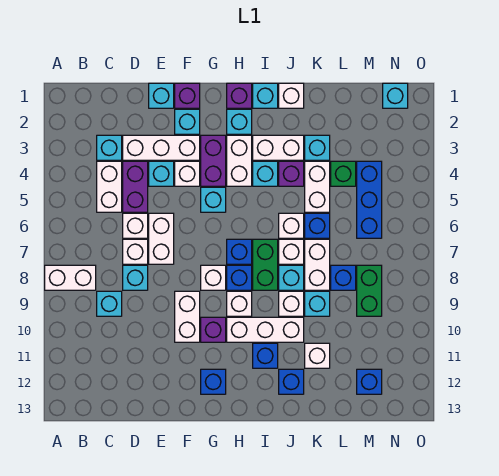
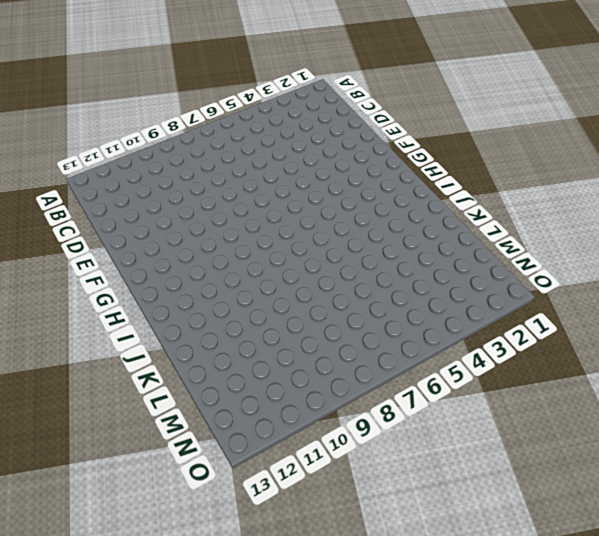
none -> white brick A8:B8 level 1
none -> cyan brick C3 level 1
none -> white brick C4:C5 level 1
none -> cyan brick C9 level 1

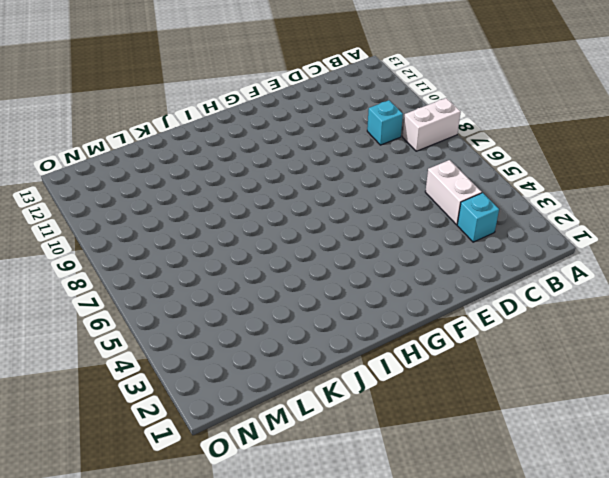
none -> white brick D3:F3 level 1
none -> purple brick D4:D5 level 1
none -> white brick D6 level 1
none -> white brick D7 level 1

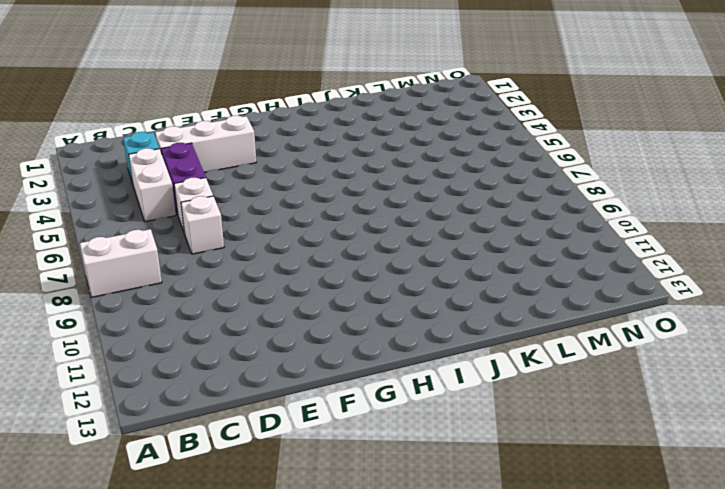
none -> cyan brick C9 level 1
none -> cyan brick D8 level 1
none -> cyan brick E1 level 1
none -> cyan brick E4 level 1

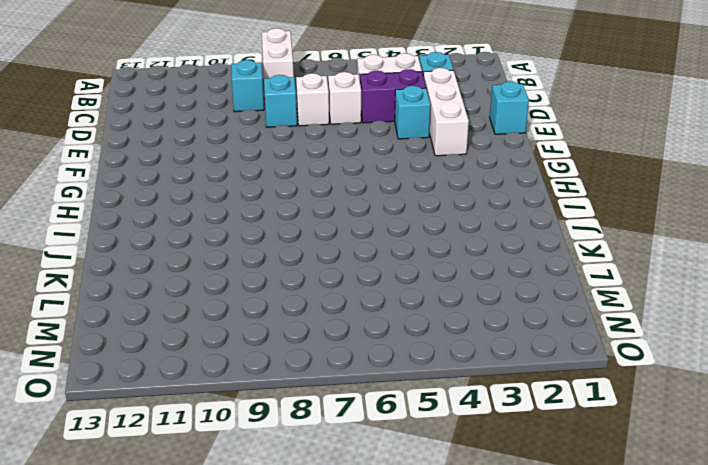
none -> white brick E6:E7 level 1
none -> purple brick F1 level 1
none -> cyan brick F2 level 1
none -> white brick F4 level 1

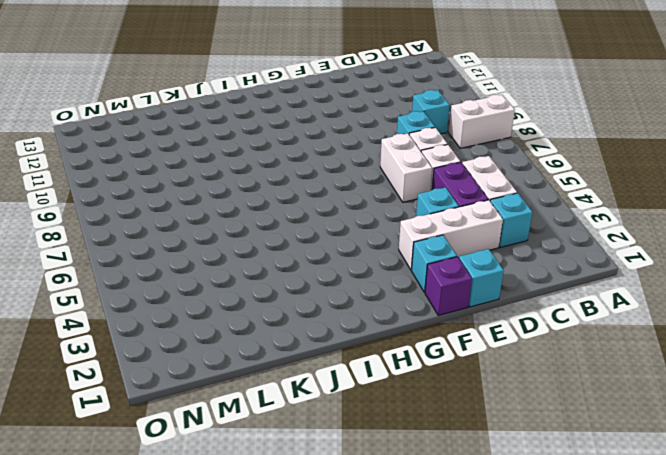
none -> white brick F4 level 1
none -> white brick F9:F10 level 1
none -> purple brick G3:G4 level 1
none -> cyan brick G5 level 1

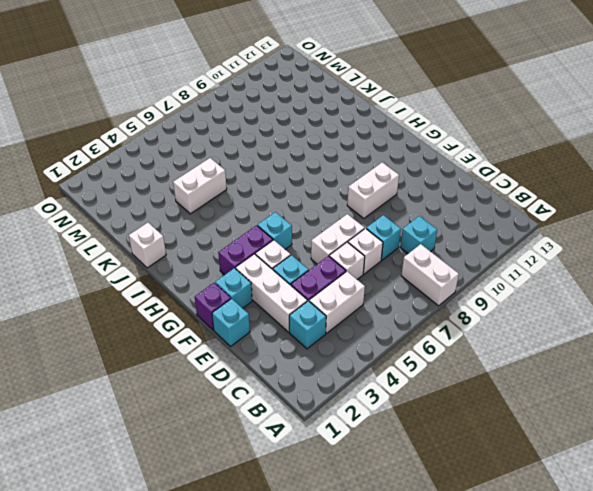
none -> white brick G8 level 1
none -> purple brick G10 level 1
none -> blue brick G12 level 1
none -> purple brick H1 level 1

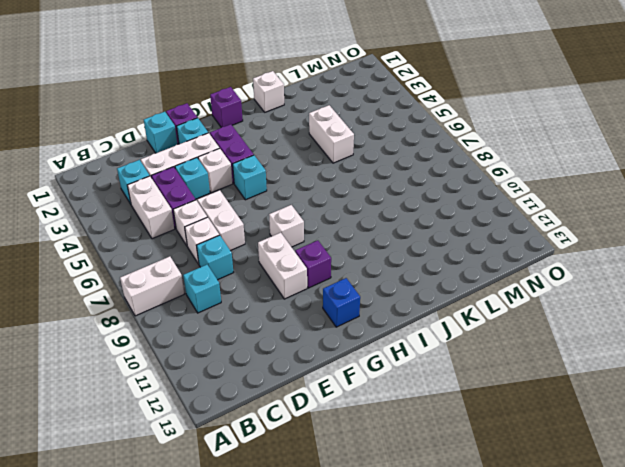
none -> cyan brick H2 level 1
none -> white brick H3:H4 level 1
none -> blue brick H7 level 1
none -> blue brick H8 level 1

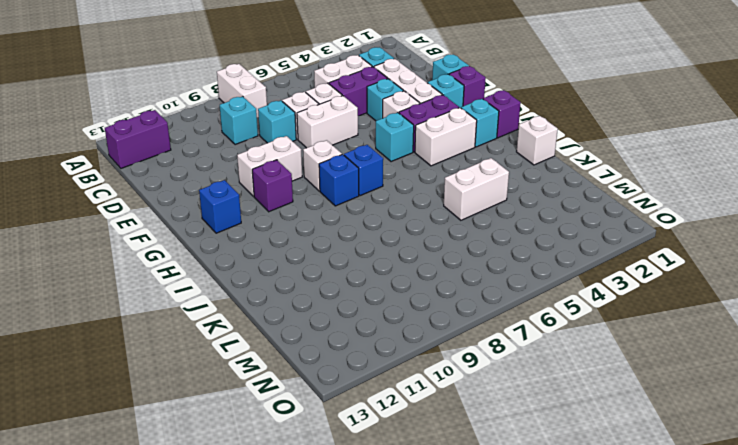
purple brick B12:B13 level 1 -> none
none -> white brick H9 level 1
none -> white brick H10:J10 level 1
none -> cyan brick I1 level 1
none -> white brick I3:J3 level 1

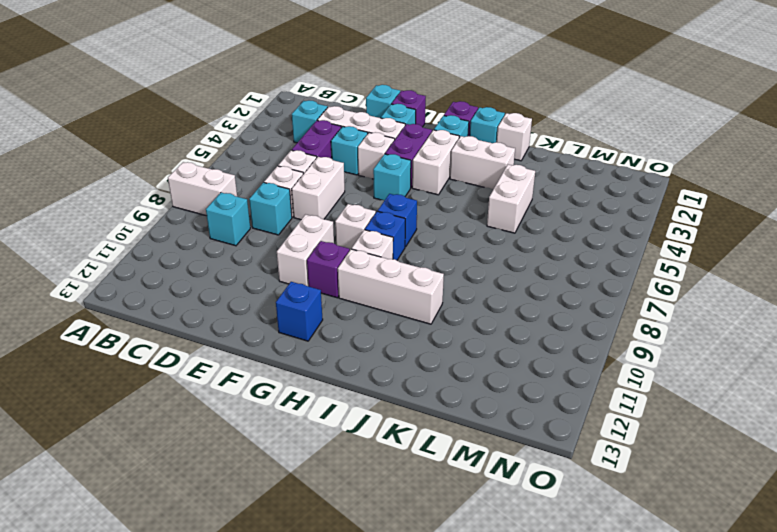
none -> white brick C4:C5 level 1
none -> cyan brick I4 level 1
none -> green brick I7:I8 level 1
none -> blue brick I11 level 1

